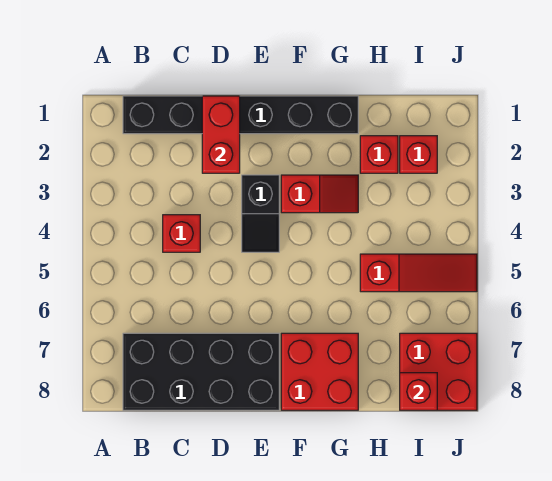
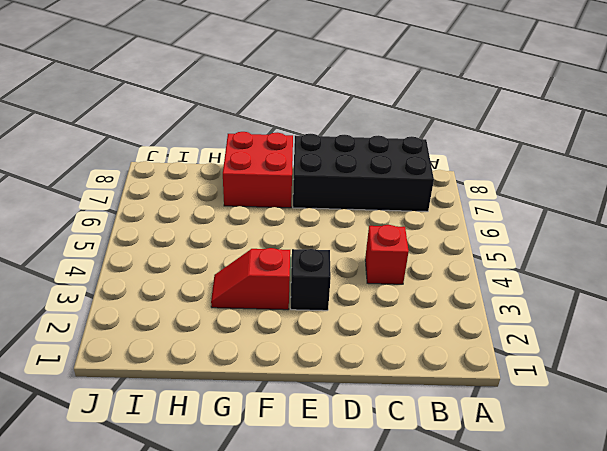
none -> black brick B1:G1 level 1
none -> red brick H2 level 1
none -> red slope H5:J5 level 1 top H

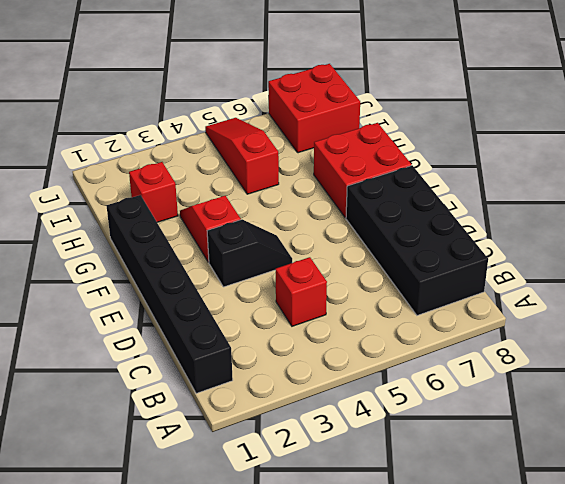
none -> red brick I2 level 1
none -> red brick D1:D2 level 2
none -> red brick I8 level 2

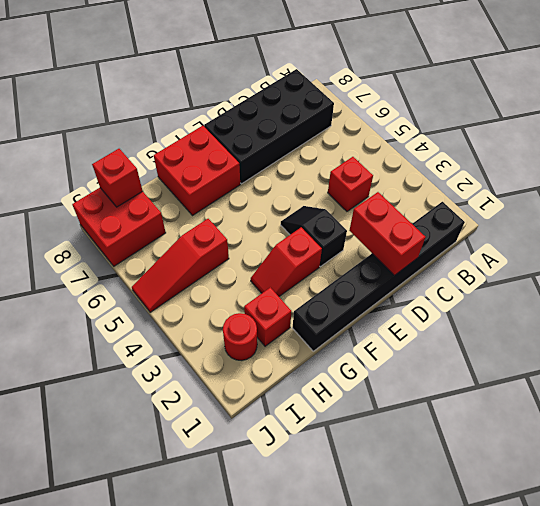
red round brick I2 level 1 -> red brick I2 level 1

